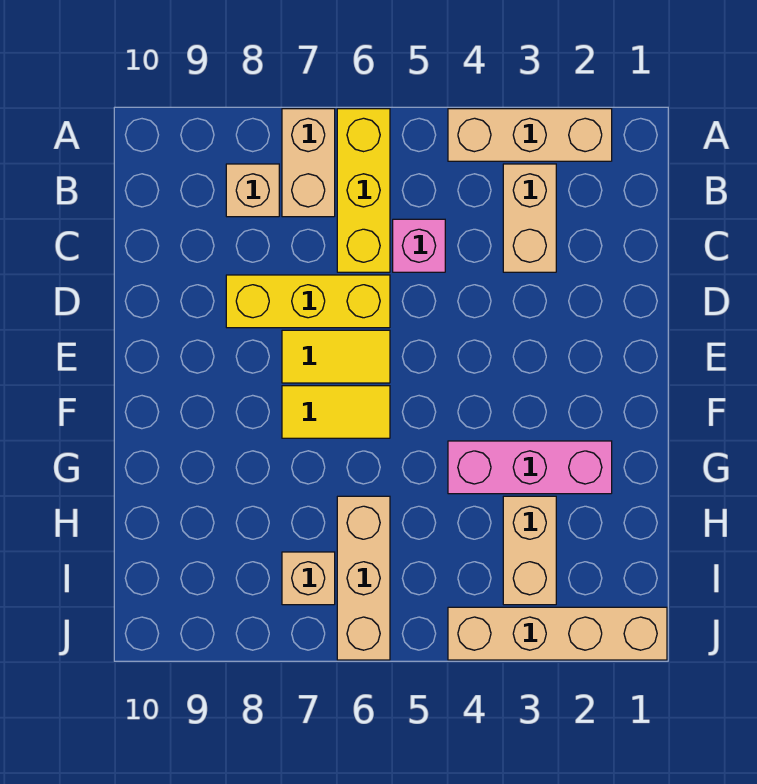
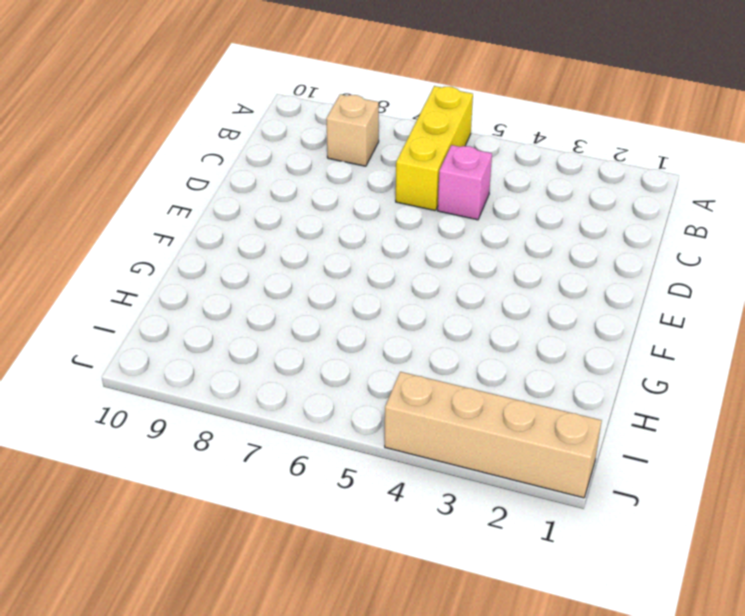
none -> tan brick A2:A4 level 1
none -> tan brick A7:B7 level 1
none -> tan brick B3:C3 level 1

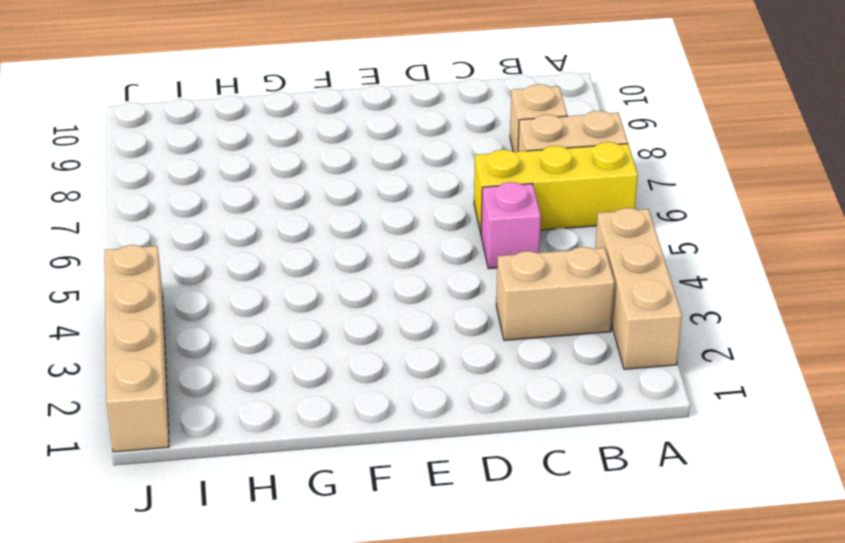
none -> yellow brick D6:D8 level 1
none -> yellow tile E6:E7 level 1
none -> yellow tile F6:F7 level 1

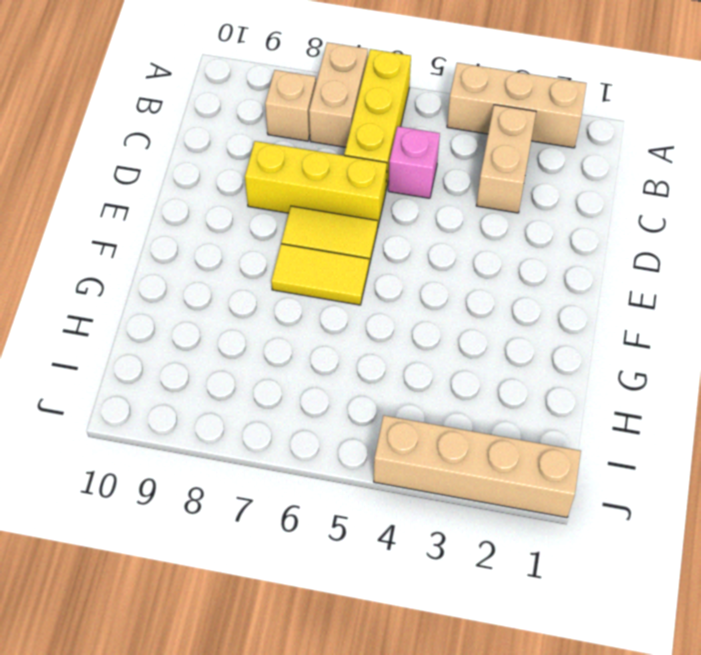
none -> pink brick G2:G4 level 1
none -> tan brick H3:I3 level 1
none -> tan brick H6:J6 level 1

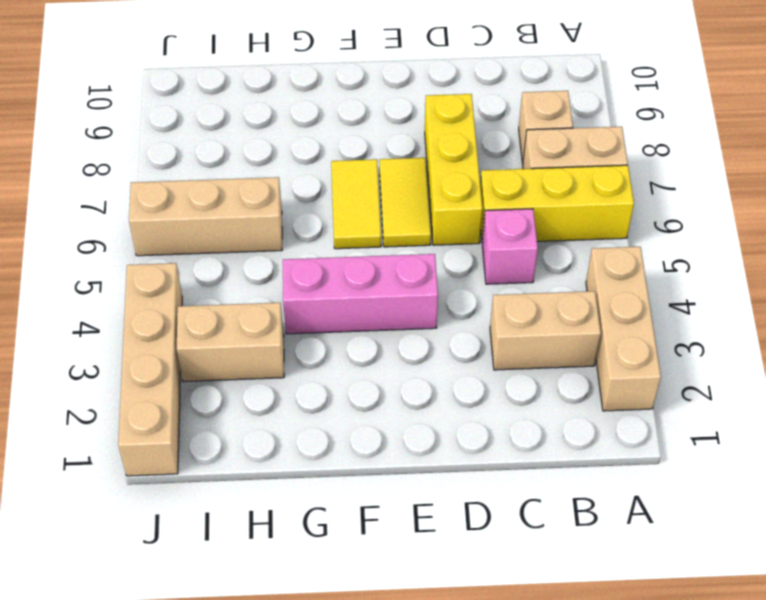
pink brick E4:G4 level 1 -> pink brick G2:G4 level 1
none -> tan brick I7 level 1

